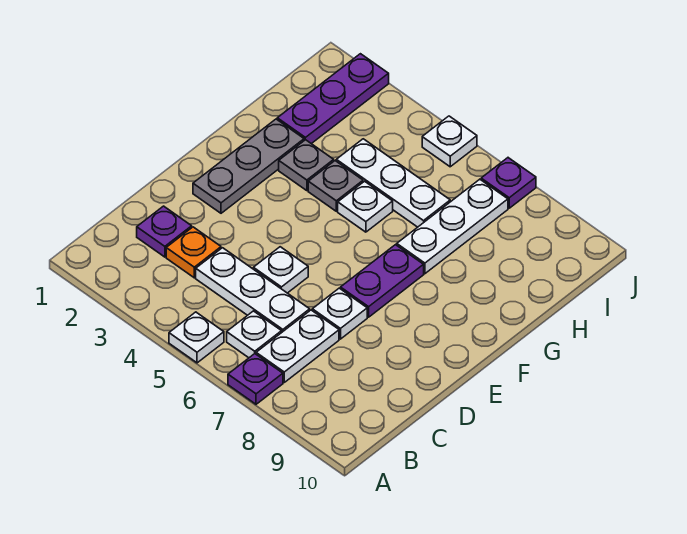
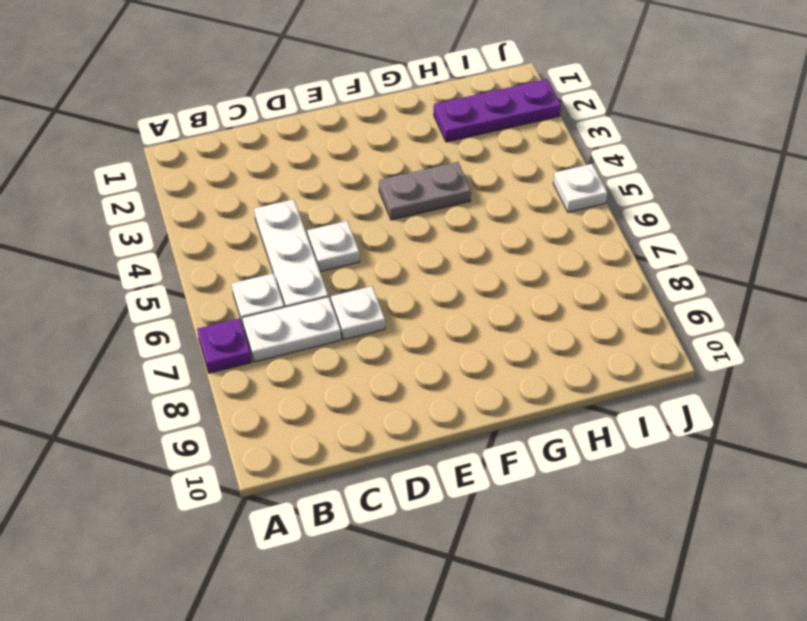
grey plate F4:G4 level 1 -> grey plate G4 level 1
none -> white plate A5 level 1
none -> purple plate C2 level 1
none -> orange plate C3 level 1

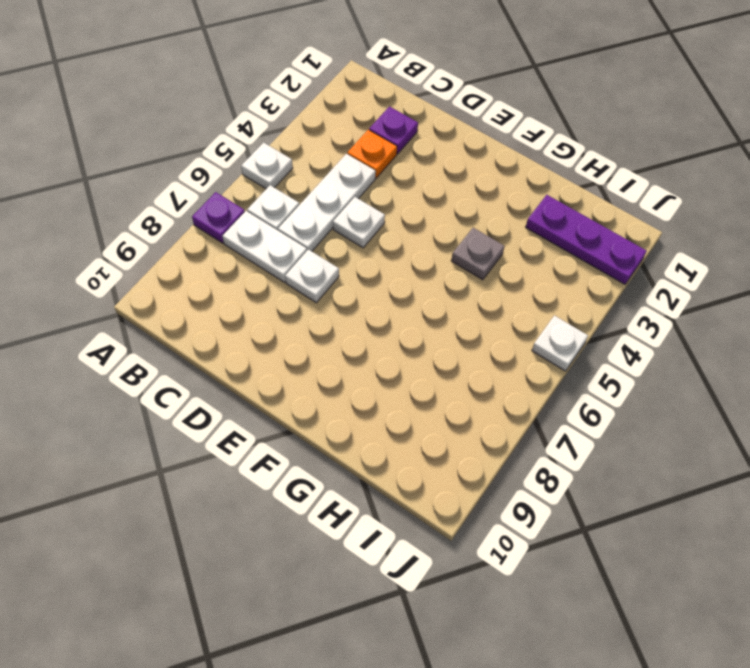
none -> grey plate E2:G2 level 1
none -> purple plate E7:F7 level 1
none -> grey plate G3 level 1

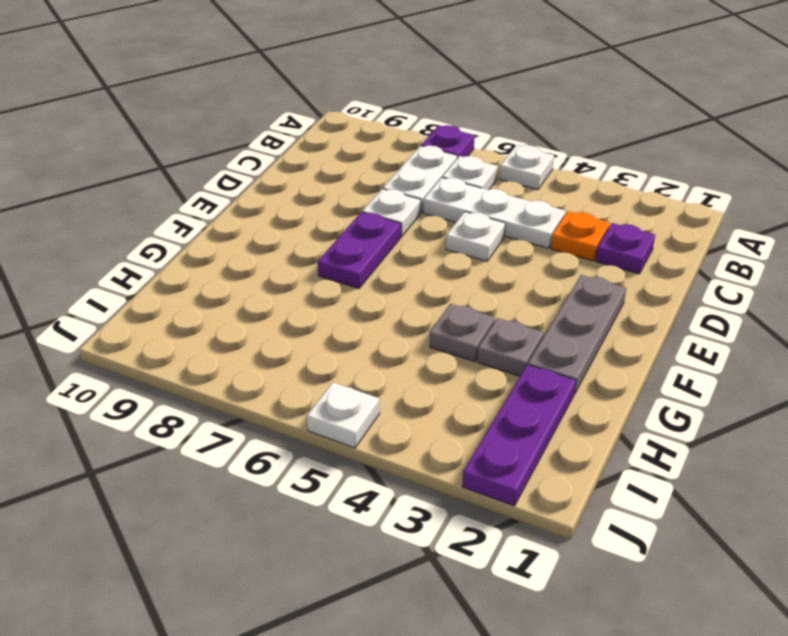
none -> white plate G5 level 1
none -> white plate G7:I7 level 1
none -> white plate H4:H6 level 1

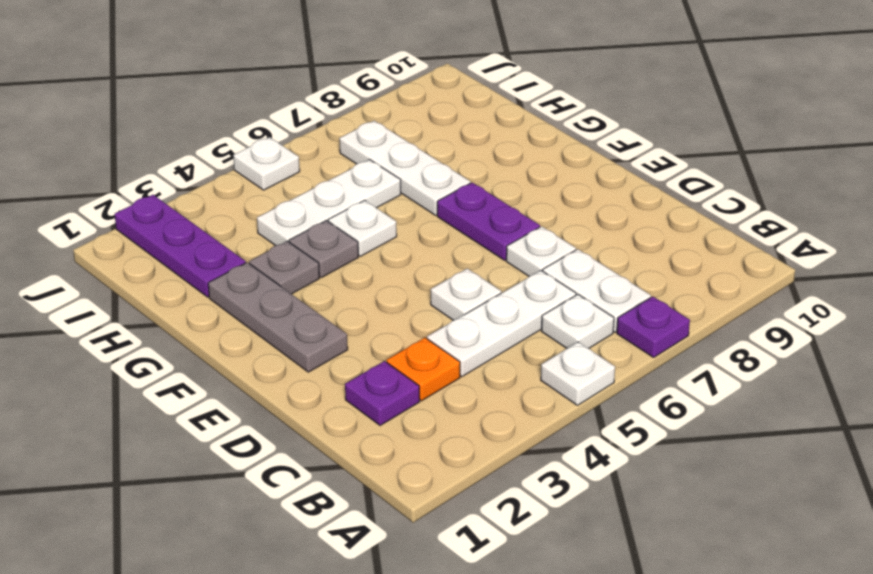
none -> purple plate J7 level 1

